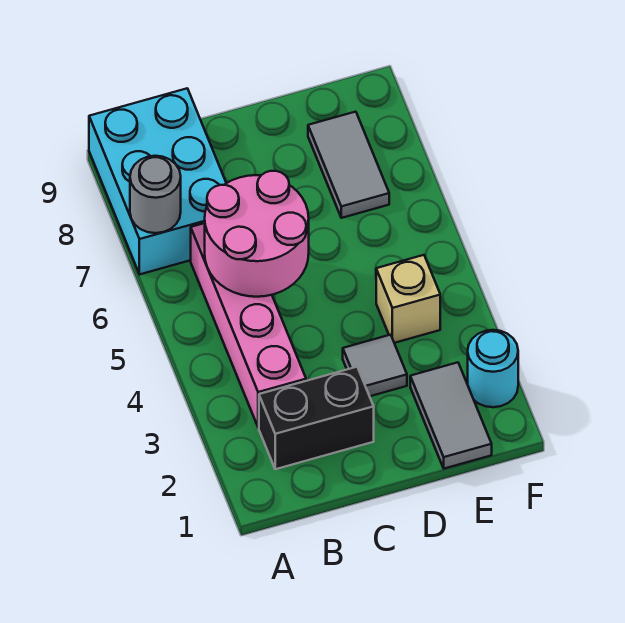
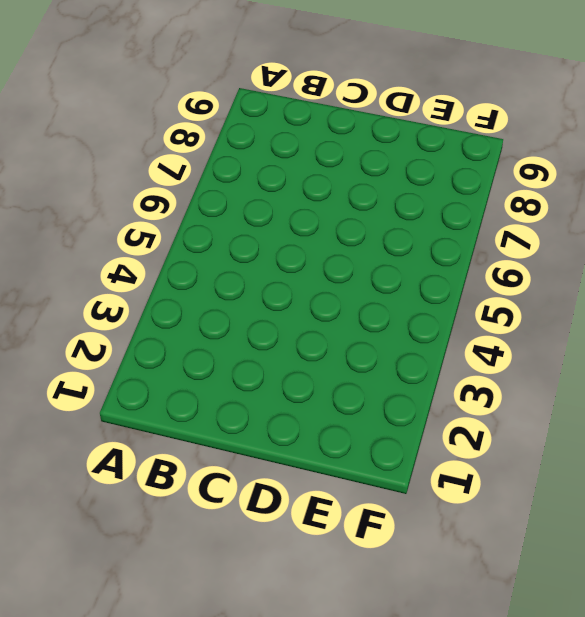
none -> cyan brick A7:B9 level 1
none -> black brick B2:C2 level 1

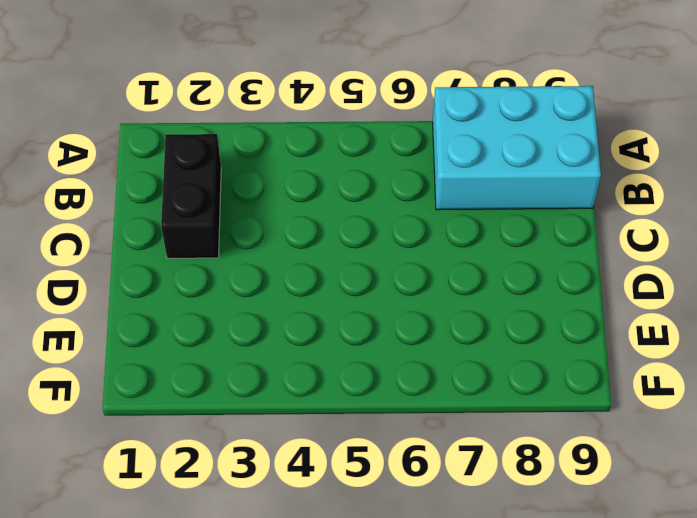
none -> pink brick B3:B6 level 1
none -> grey tile D3 level 1

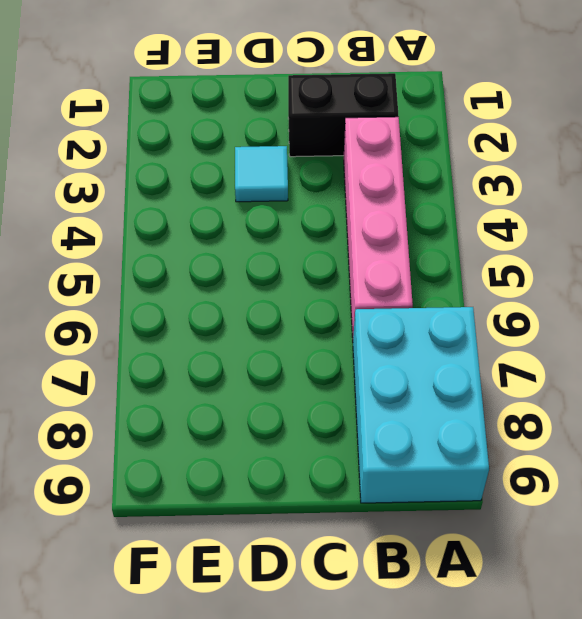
cyan tile D3 level 1 -> grey tile D3 level 1
none -> grey tile E1:E2 level 1
none -> tan brick E4 level 1

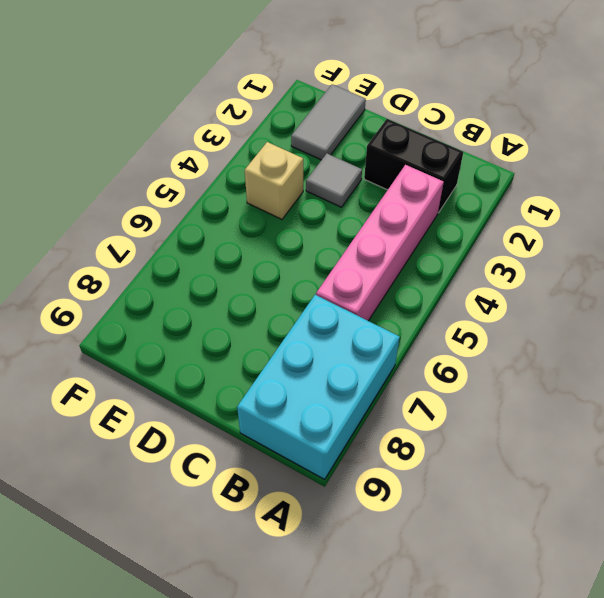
none -> grey tile E7:E8 level 1
none -> cyan round brick F2 level 1

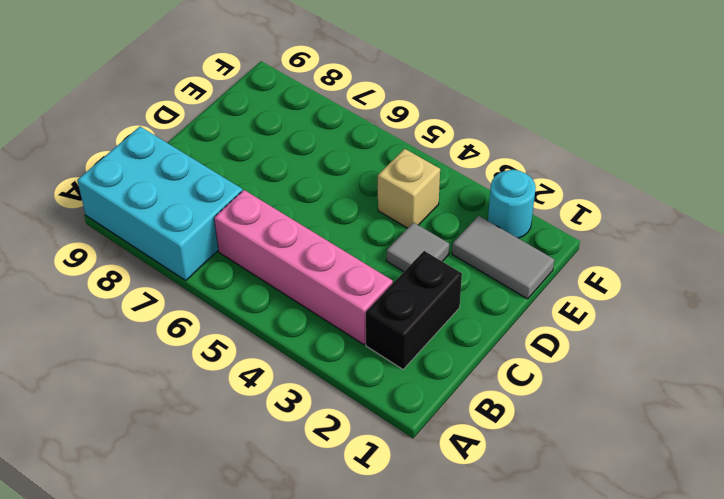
none -> grey tile E7:E8 level 1
none -> grey round brick A7 level 2

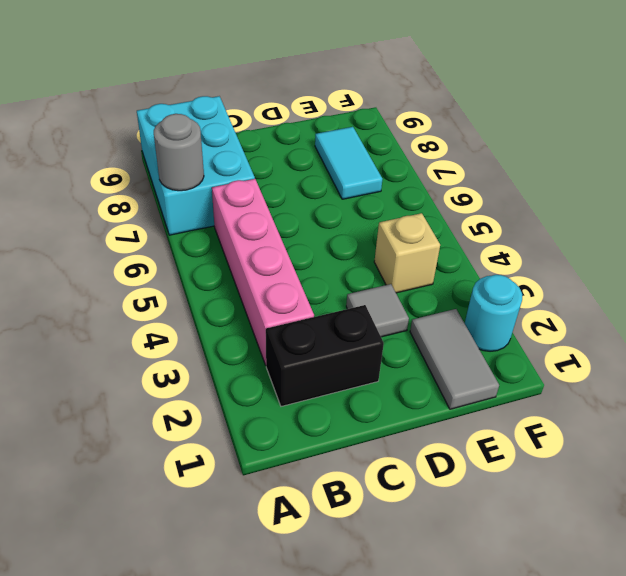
cyan tile E7:E8 level 1 -> grey tile E7:E8 level 1
none -> pink round brick B5:C6 level 2

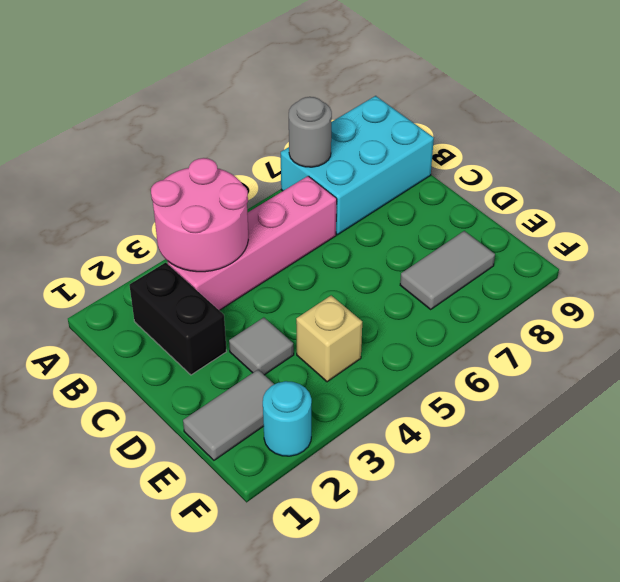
pink round brick A3:B4 level 2 -> pink round brick B5:C6 level 2

